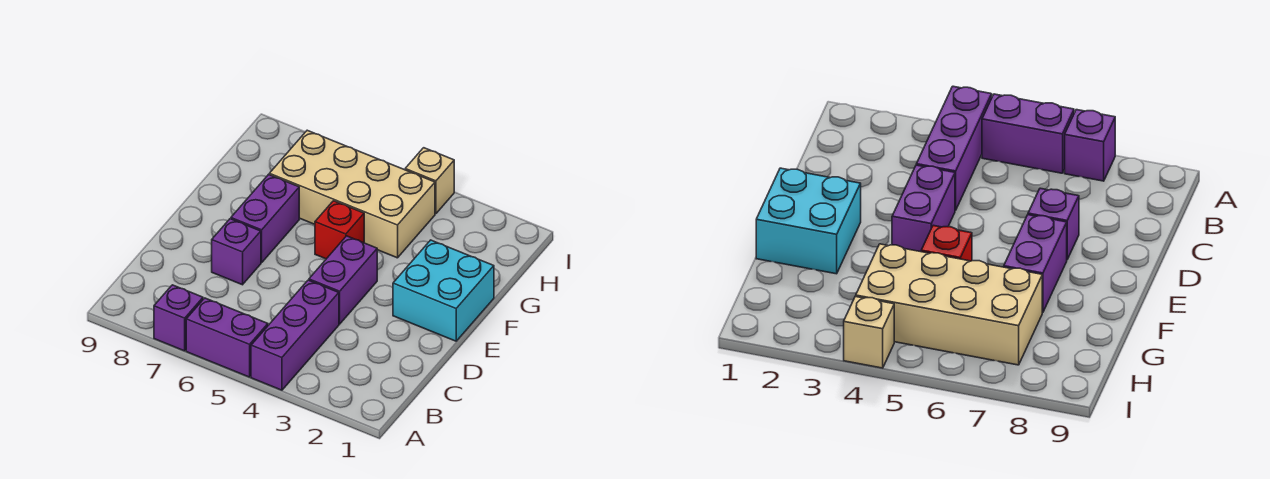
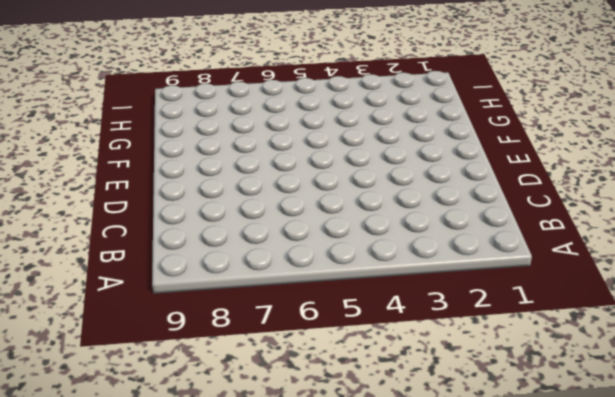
none -> purple brick A4:C4 level 1
none -> purple brick A5:A6 level 1

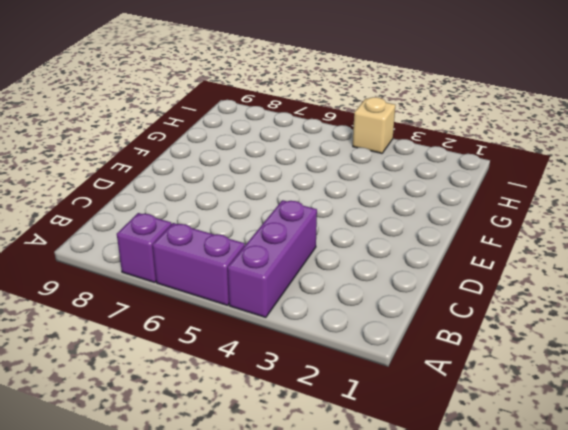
none -> purple brick D4:E4 level 1
none -> purple brick D7 level 1

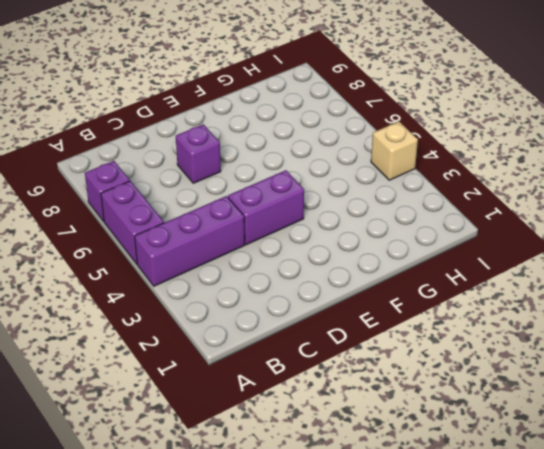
none -> cyan brick E1:F2 level 1
none -> purple brick E7:F7 level 1

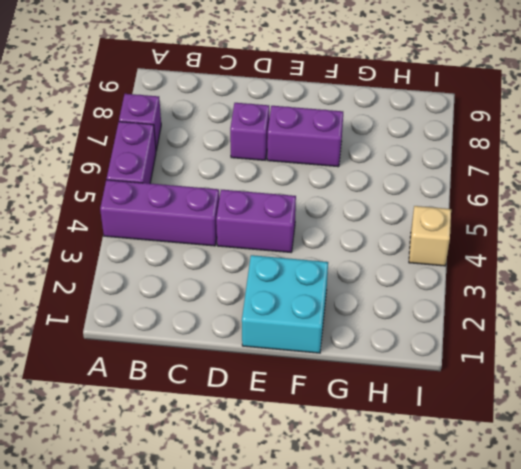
none -> red brick F5 level 1
none -> tan brick G4:H7 level 1

